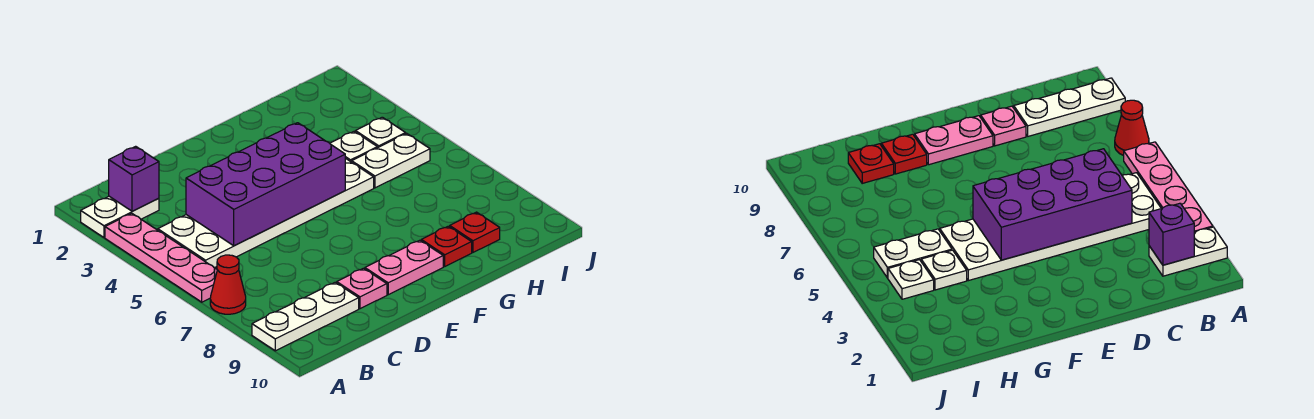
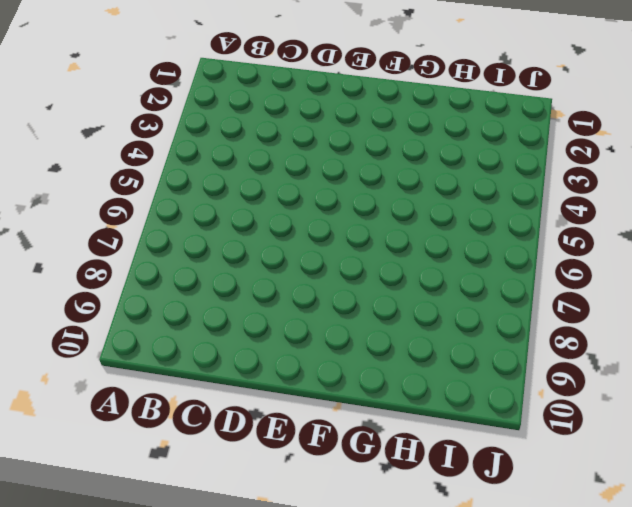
none -> white plate A2:B2 level 1
none -> pink plate A3:A6 level 1
none -> red cone A7 level 1

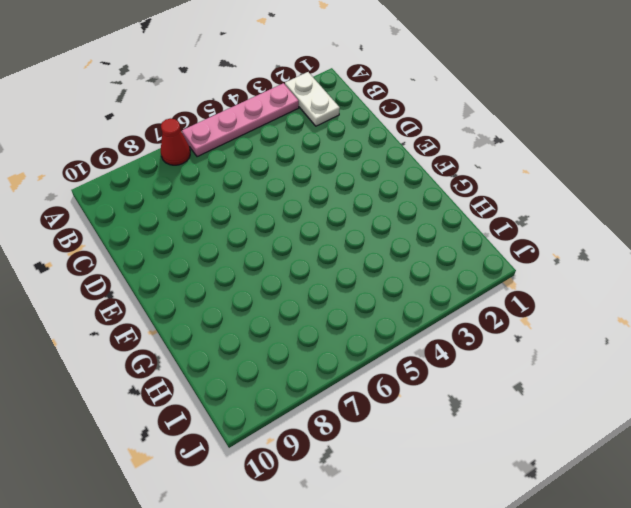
none -> white plate A9:C9 level 1
none -> white plate B4:G5 level 1
none -> pink plate D9 level 1

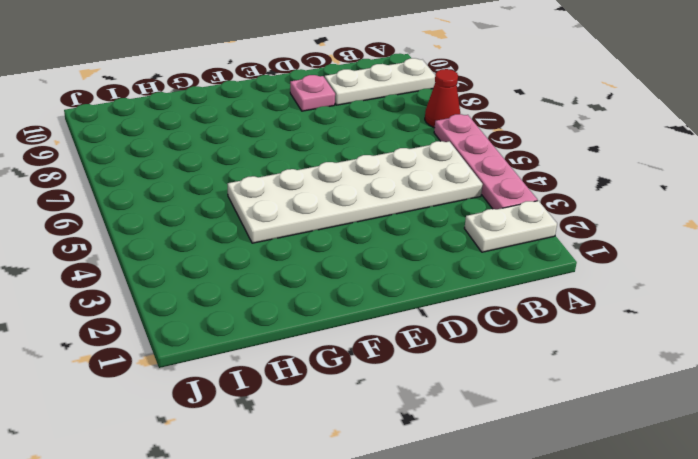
none -> pink plate E9:F9 level 1
none -> red plate G9 level 1
none -> white plate H4 level 1

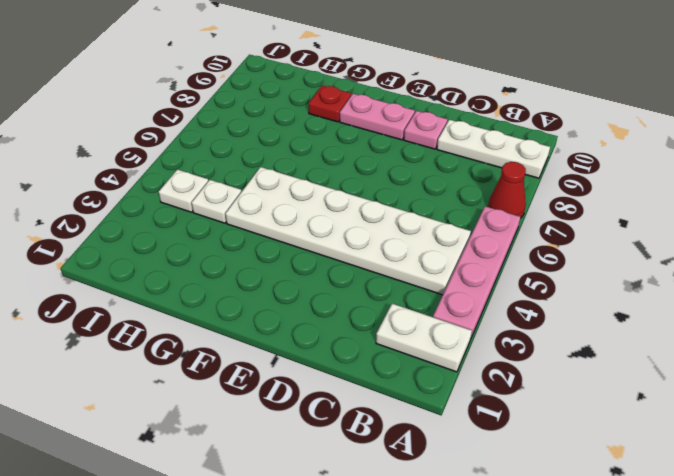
none -> white plate H5:I5 level 1
none -> red plate H9 level 1
none -> purple brick B2 level 2

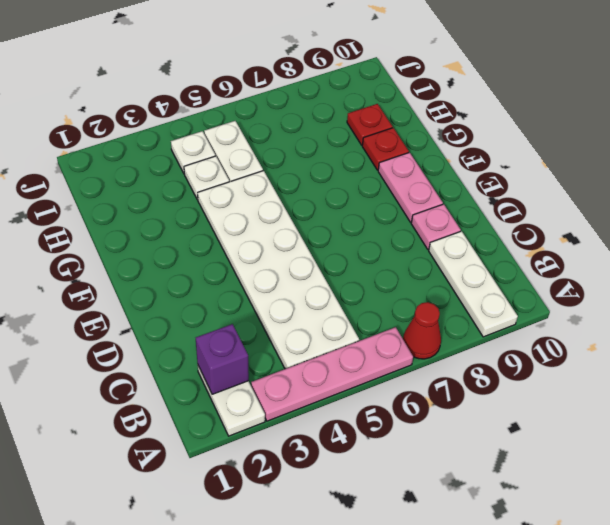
none -> purple brick C4:F5 level 2

